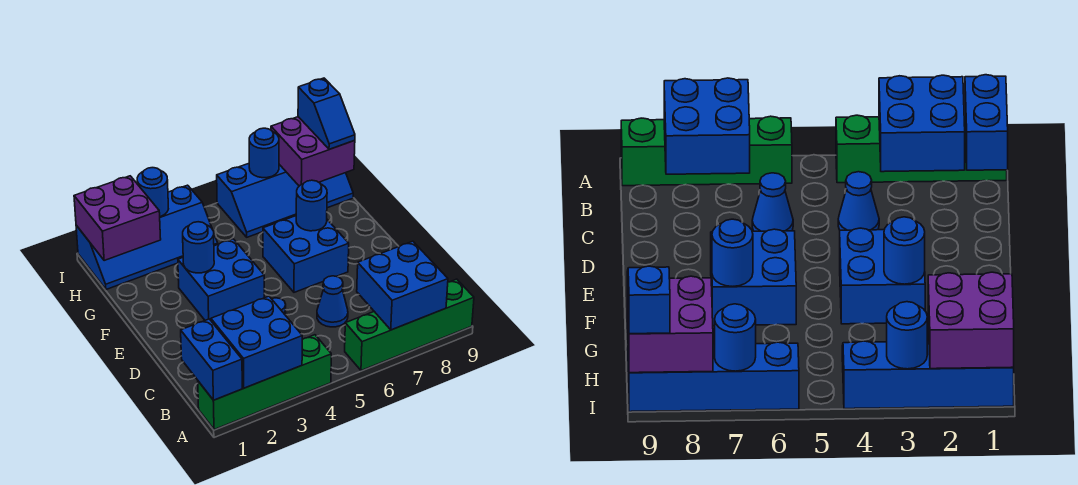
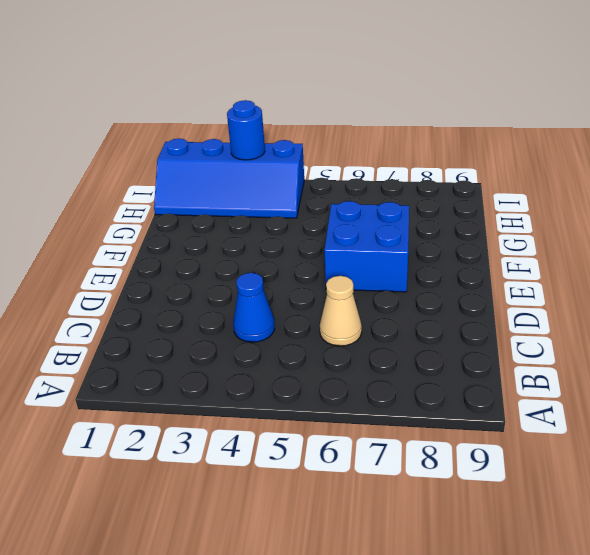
tan cone C6 level 1 -> blue cone C6 level 1
none -> green brick A1:A4 level 1
none -> green brick A6:A9 level 1
none -> blue brick E3:F4 level 1

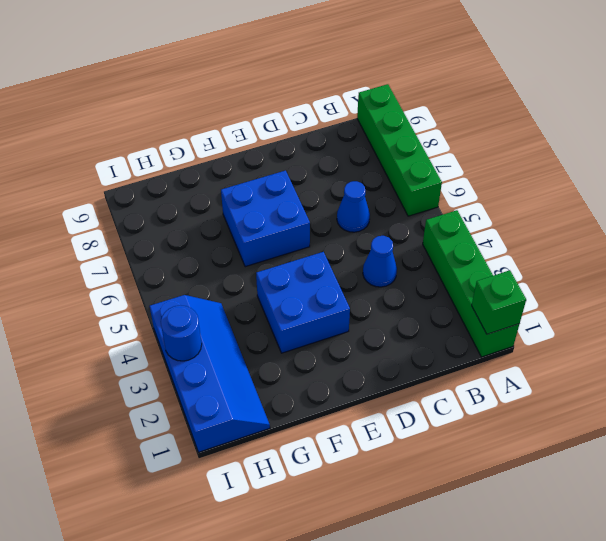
green brick A1 level 2 -> blue brick A1:B1 level 2
none -> blue slope H6:I9 level 1 top I
none -> blue brick A2:B3 level 2
none -> blue brick A7:B8 level 2

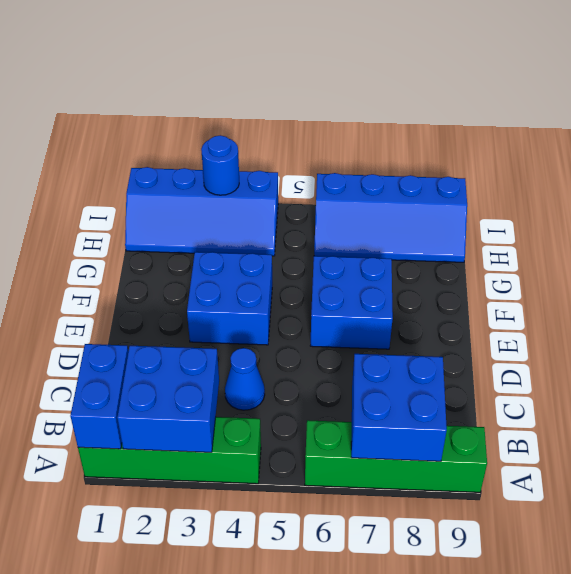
none -> blue cone C6 level 1
none -> blue round brick F3 level 2
none -> blue round brick F7 level 2

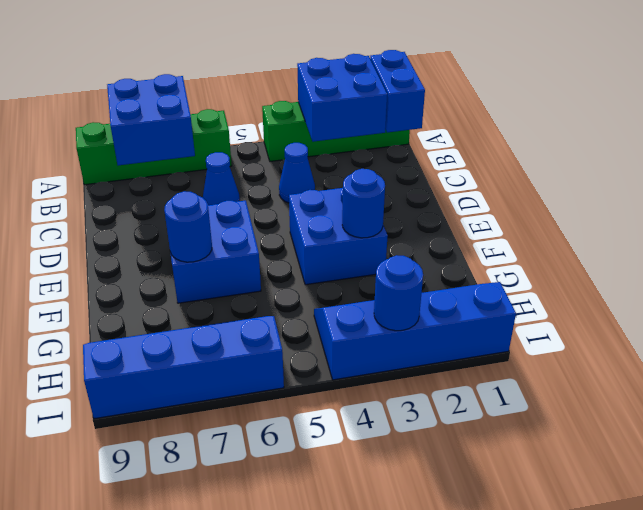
none -> purple brick H1:I2 level 2
none -> purple brick H8:I9 level 2
none -> blue round brick I7 level 2

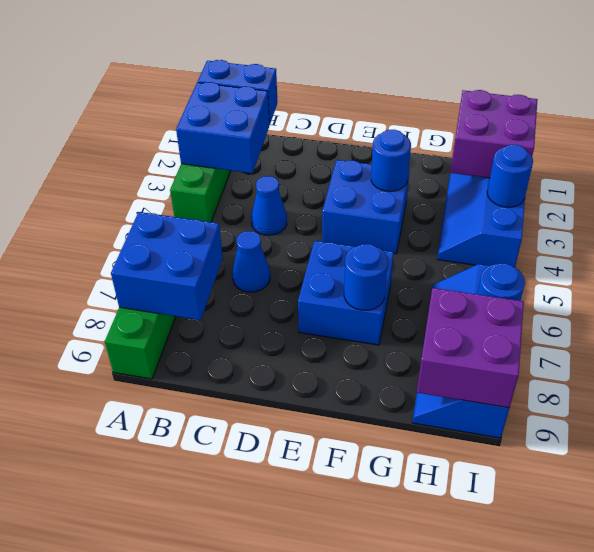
none -> blue slope H9:I9 level 3 top I

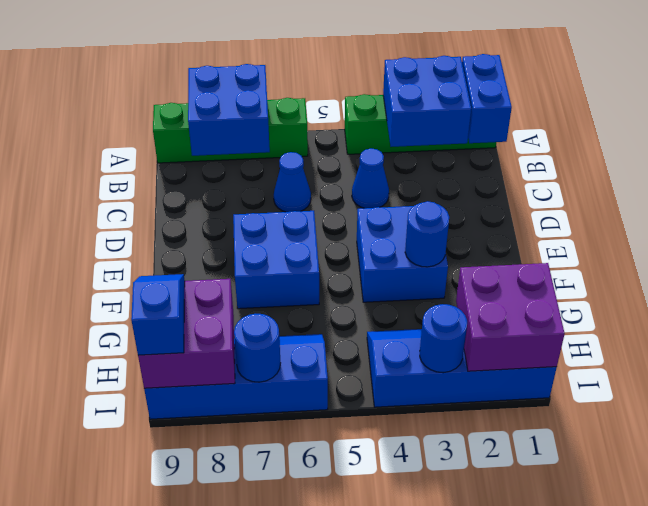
none -> blue round brick F7 level 2

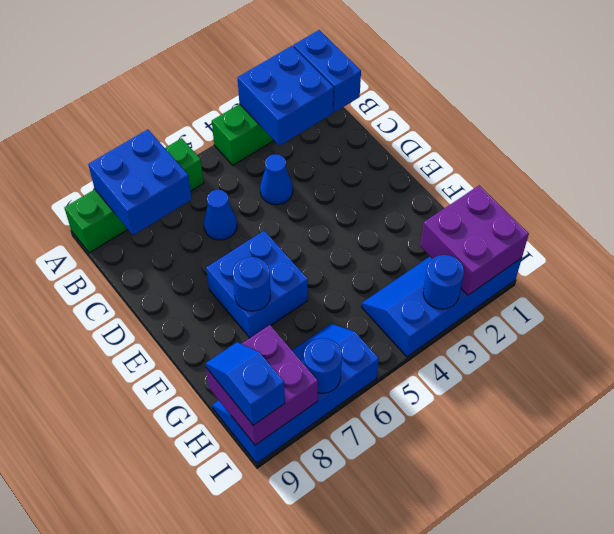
none -> blue brick E3:F4 level 1
none -> blue round brick F3 level 2

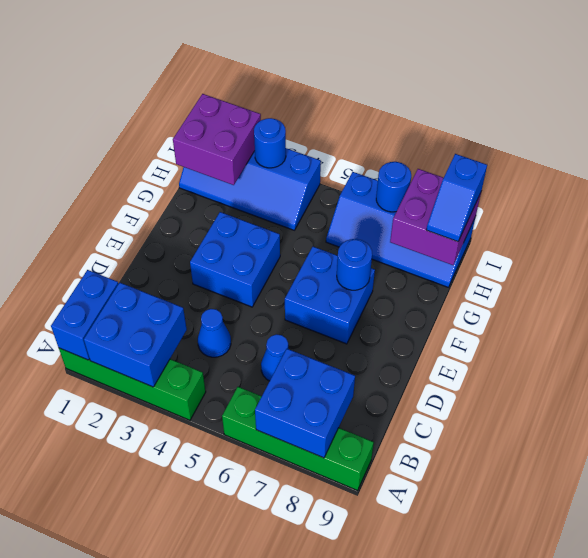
none -> blue round brick F3 level 2

